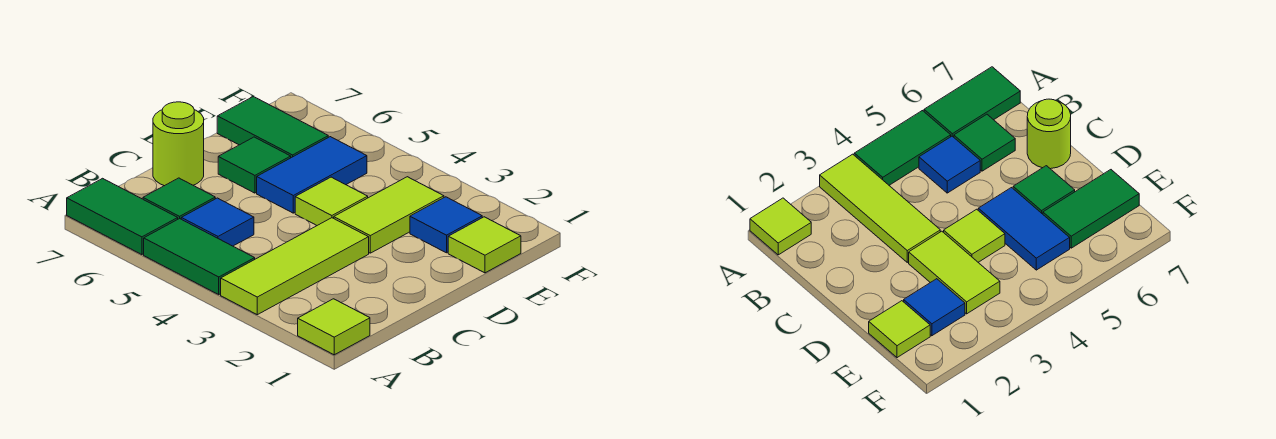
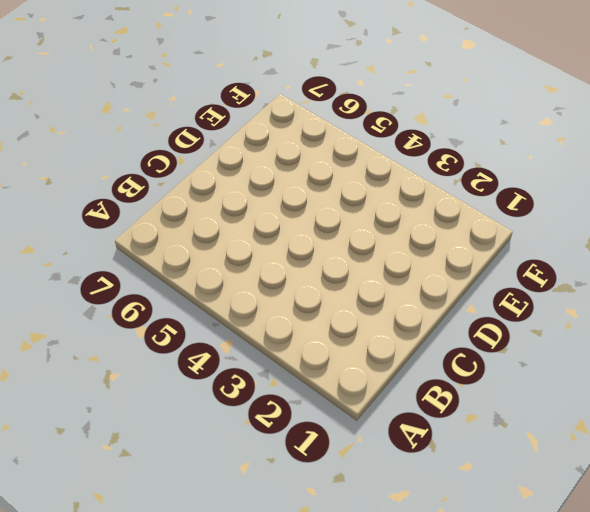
none -> lime tile A1 level 1
none -> lime tile A3:C3 level 1
none -> green tile A4:A5 level 1

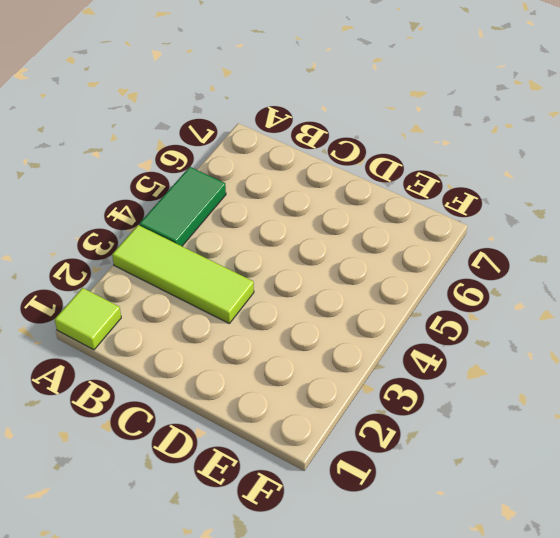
none -> green tile A6:A7 level 1
none -> blue tile B5 level 1
none -> green tile B6 level 1

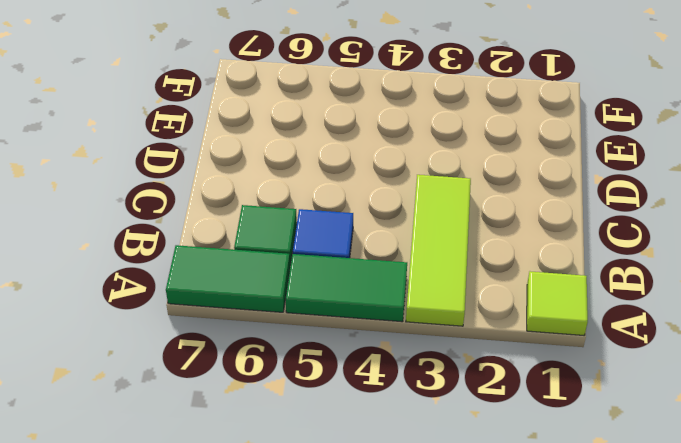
none -> lime round brick C7 level 1
none -> lime tile D3:E3 level 1
none -> lime tile D4 level 1

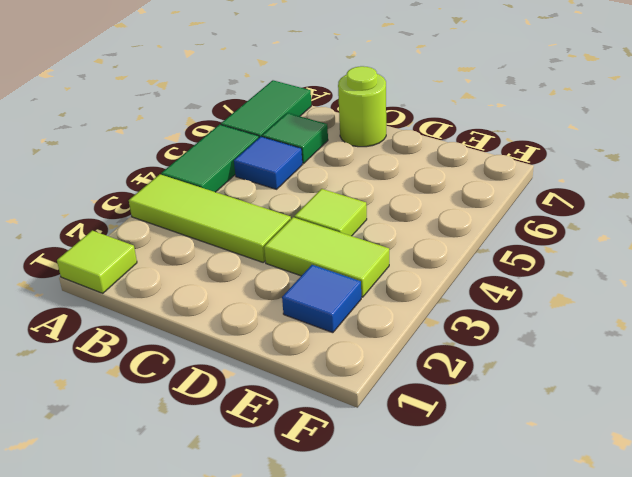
none -> blue tile D5:E5 level 1
none -> green tile D6 level 1
none -> lime tile E1 level 1

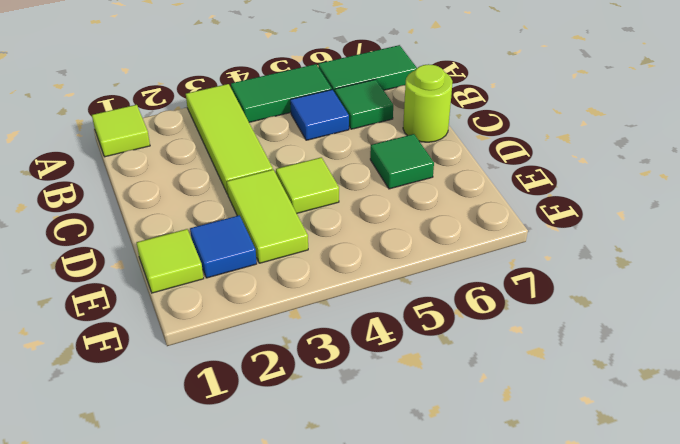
none -> blue tile D5:E5 level 1
none -> green tile E6:E7 level 1

